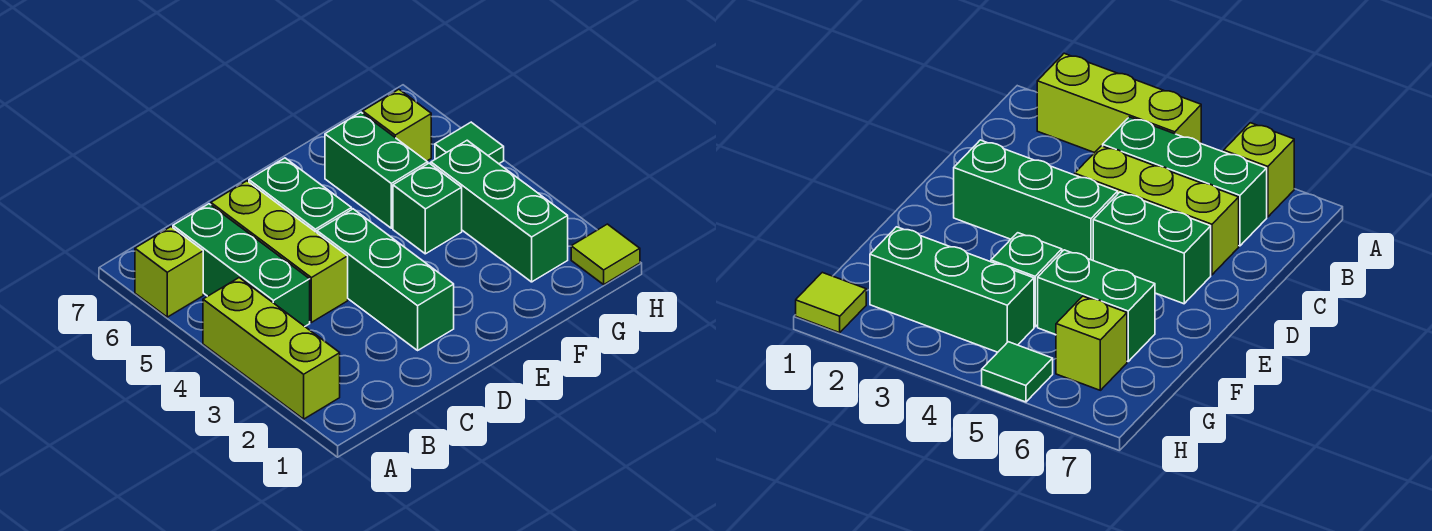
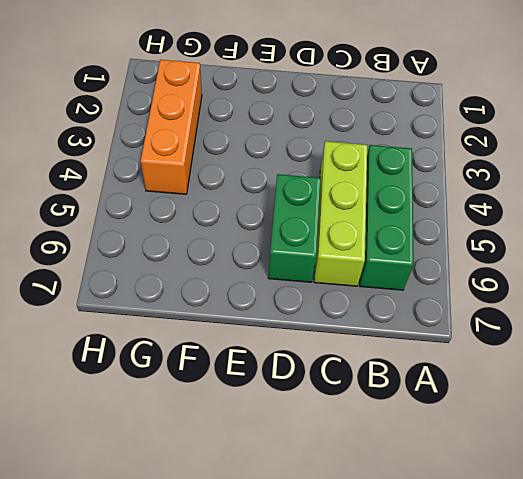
orange brick G2:G4 level 1 -> green brick G2:G4 level 1
none -> lime brick A2:A4 level 1
none -> lime brick A6 level 1
none -> green brick D2:D4 level 1

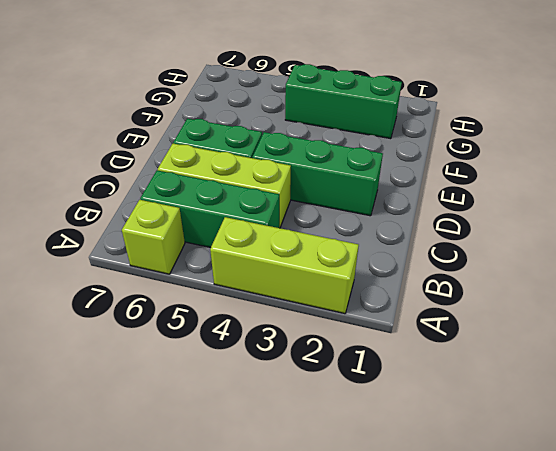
none -> green brick F4 level 1
none -> green brick F5:F6 level 1
none -> lime brick G6 level 1

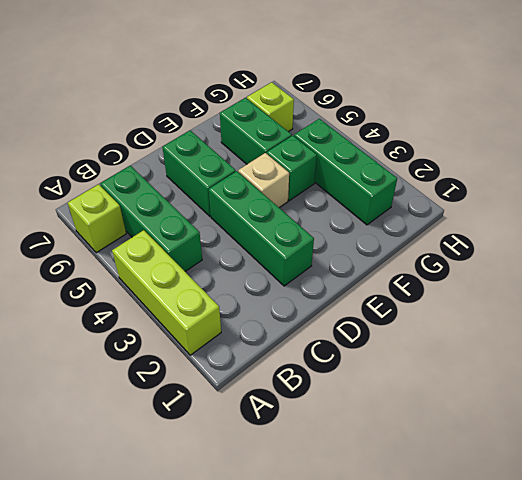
tan brick E4 level 1 -> none
none -> lime brick C4:C6 level 1
none -> lime tile H1 level 1
none -> green tile H5 level 1

